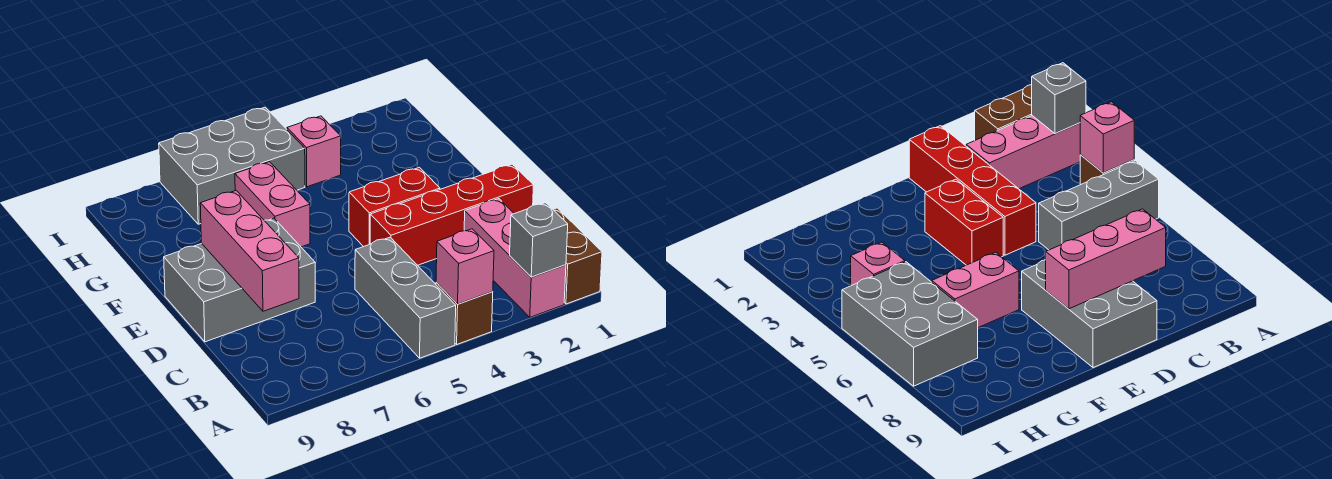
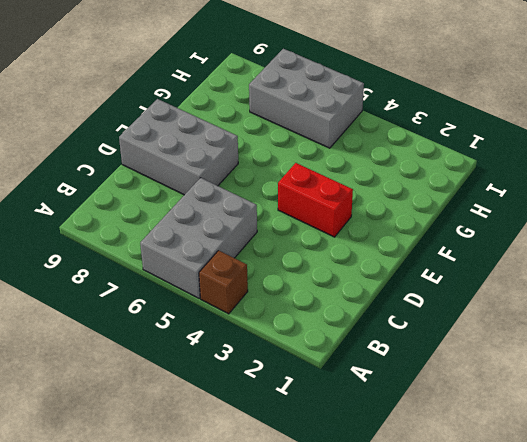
grey brick A5:C6 level 1 -> grey brick A5:C5 level 1
none -> brown brick A1:B1 level 1
none -> pink brick A2:C2 level 1
none -> red brick D1:D4 level 1

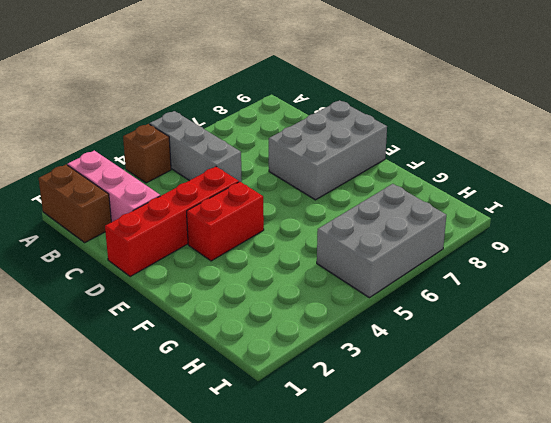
none -> pink brick F6:G6 level 1
none -> pink brick H4 level 1
none -> grey brick A2 level 2

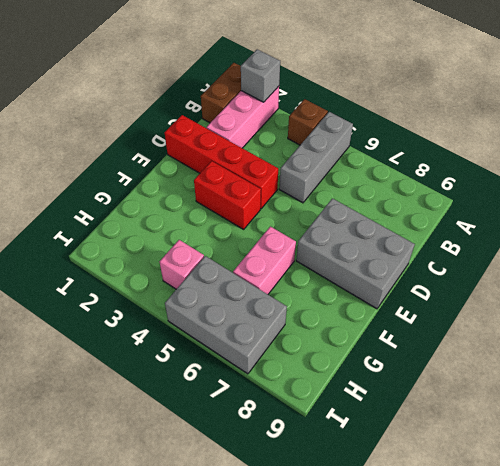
none -> pink brick A4 level 2
none -> pink brick C8:E8 level 2

